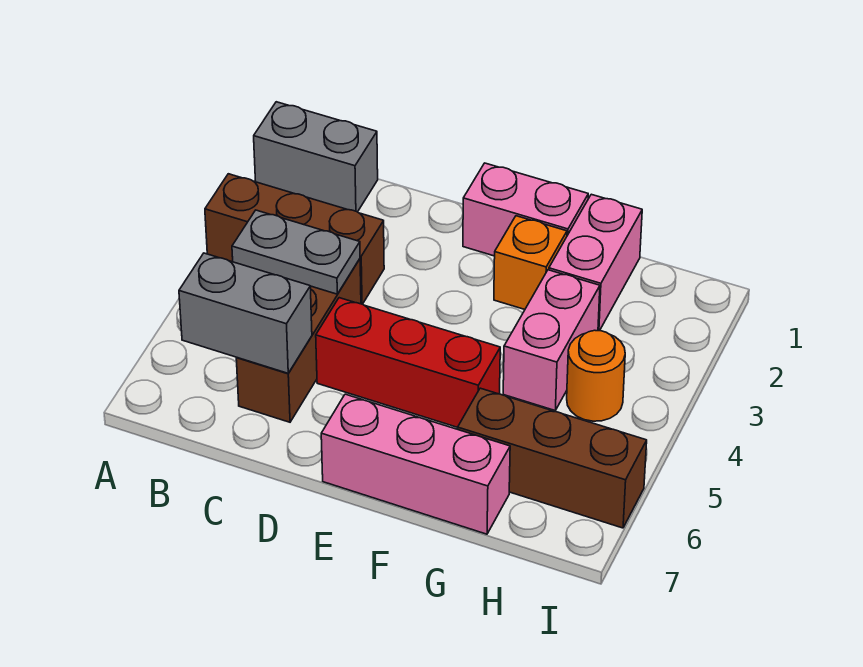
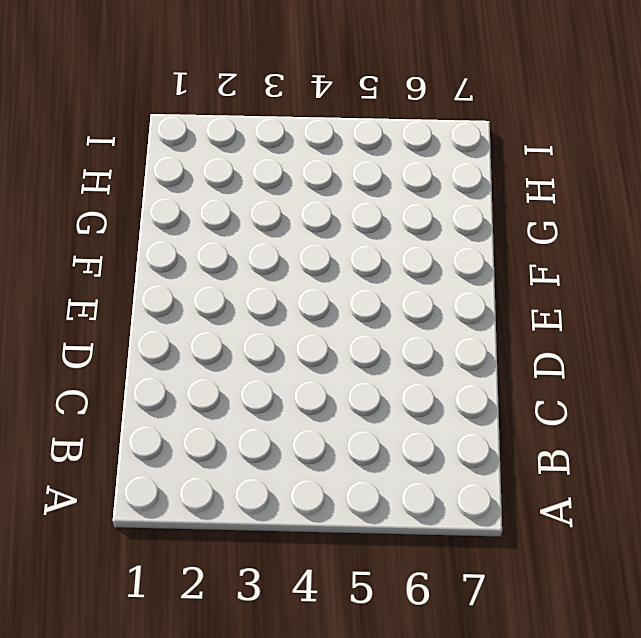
none -> grey brick A1:B1 level 1
none -> brown brick A3:C3 level 1
none -> brown brick C4:C6 level 1

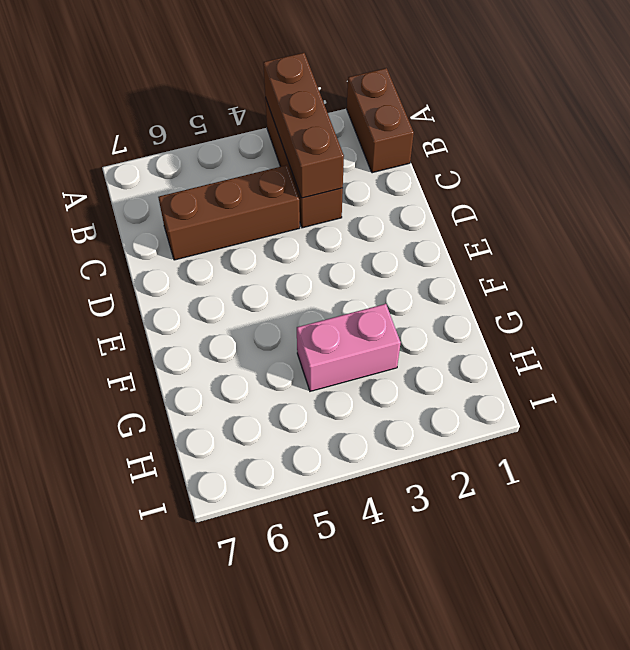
brown brick A1:B1 level 1 -> grey brick A1:B1 level 1
brown brick A3:C3 level 2 -> brown brick G6:I6 level 1
none -> red brick D5:F5 level 1
none -> pink brick E1:F1 level 1
none -> pink brick E7:G7 level 1

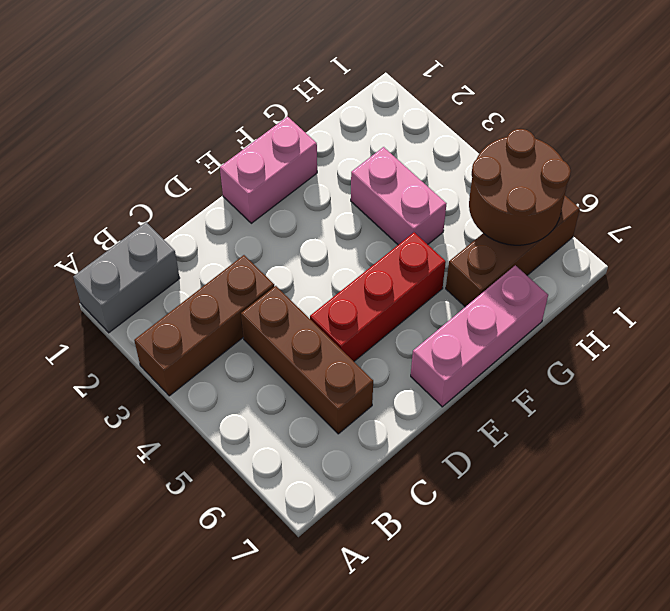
brown round brick H5:I6 level 2 -> none
none -> orange brick F2 level 1
none -> pink brick G1:G2 level 1
none -> orange round brick H4 level 1

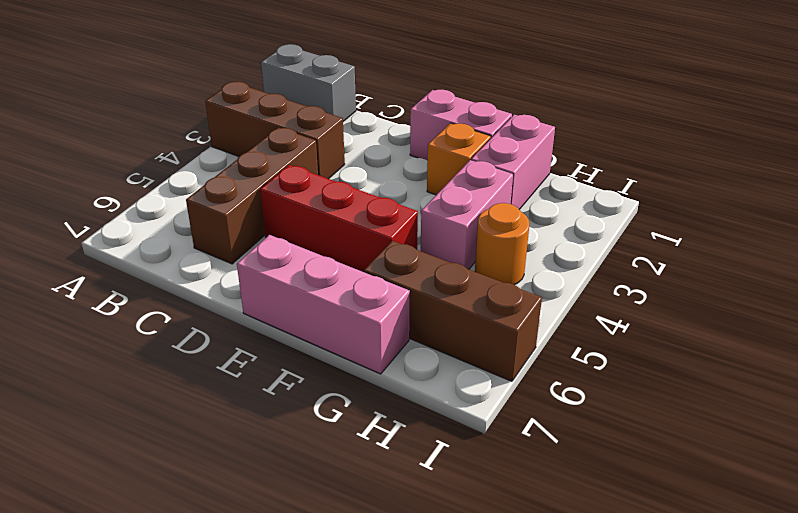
none -> grey plate B4:C4 level 2
none -> grey brick B6:C6 level 2

